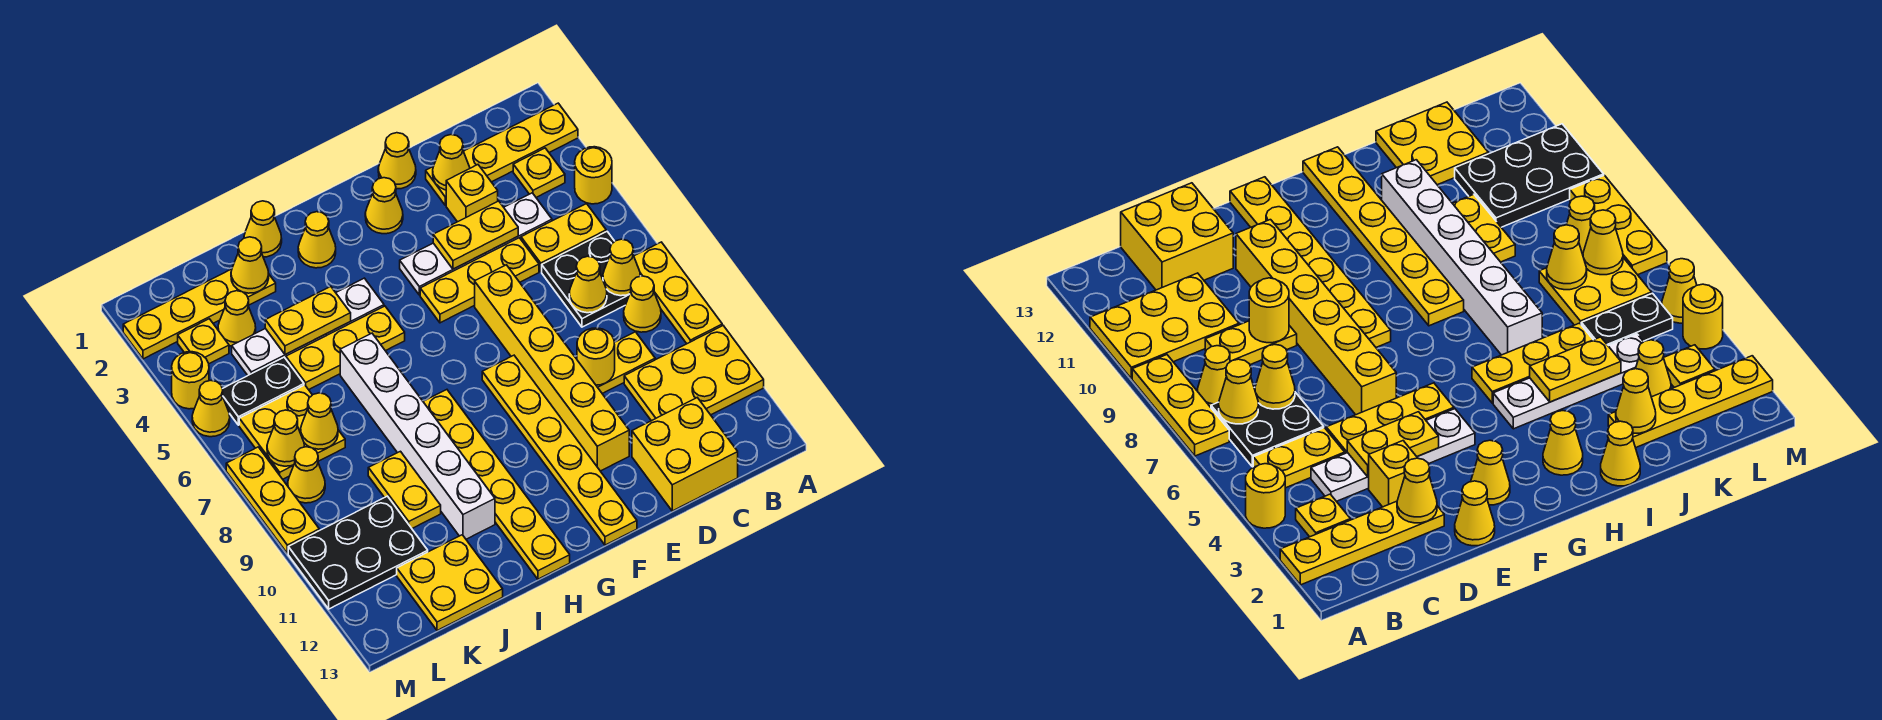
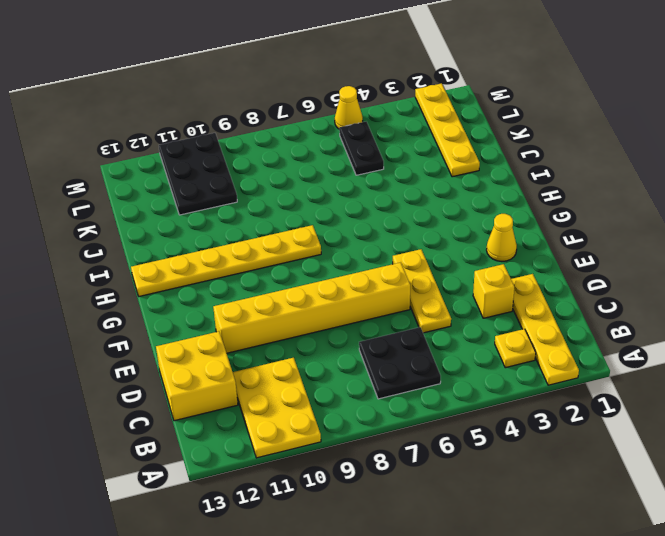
none -> yellow round brick A4 level 1
none -> yellow plate A7:A9 level 1
none -> yellow plate B5:C5 level 1
none -> yellow cone B8 level 1

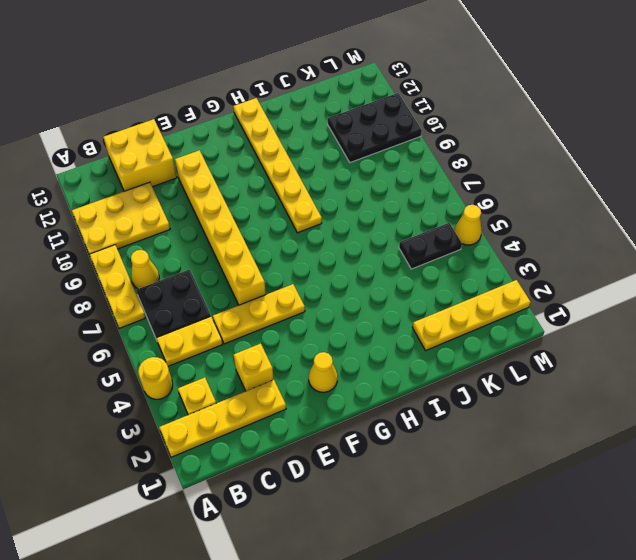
none -> white plate C4:F4 level 1
none -> yellow plate C9:D9 level 1
none -> yellow cone E1 level 1
none -> yellow plate F8:F13 level 1

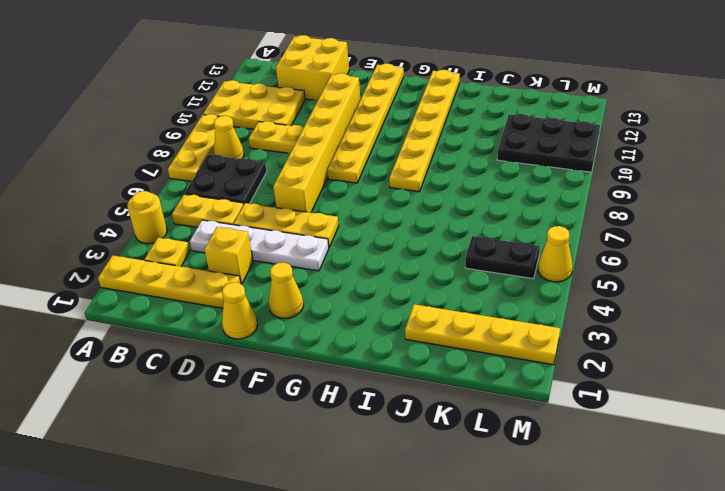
none -> yellow cone H2 level 1
none -> white plate H4:K4 level 1
none -> yellow plate H5:J5 level 1
none -> yellow cone I1 level 1

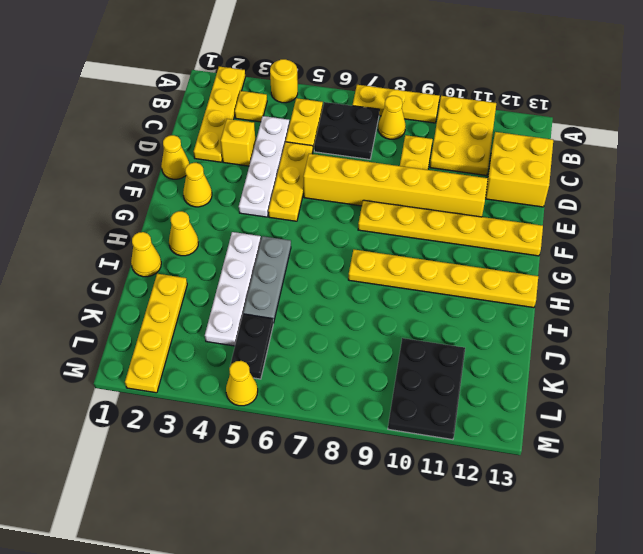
grey plate H5:J5 level 1 -> yellow plate H5:J5 level 1
none -> white brick I6:I11 level 1
none -> yellow plate J9:J10 level 1
none -> yellow plate J12:K13 level 1
none -> yellow cone K3 level 1

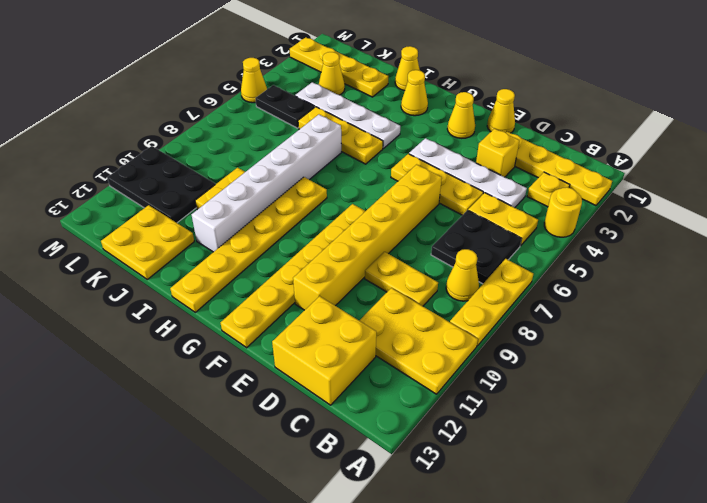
none -> yellow plate K6:L7 level 1
none -> yellow plate L3 level 1
none -> yellow cone L8 level 1
none -> yellow round brick M4 level 1

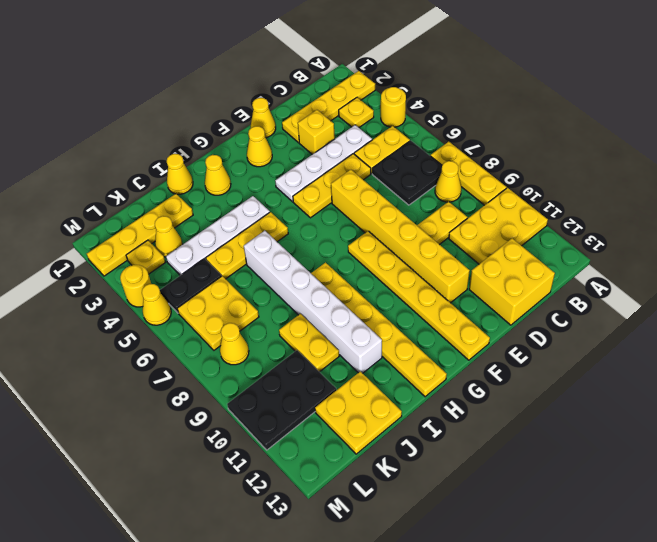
none -> yellow plate M7:M9 level 1
none -> yellow cone B7 level 2
none -> yellow cone C7 level 2
none -> yellow cone D2 level 2

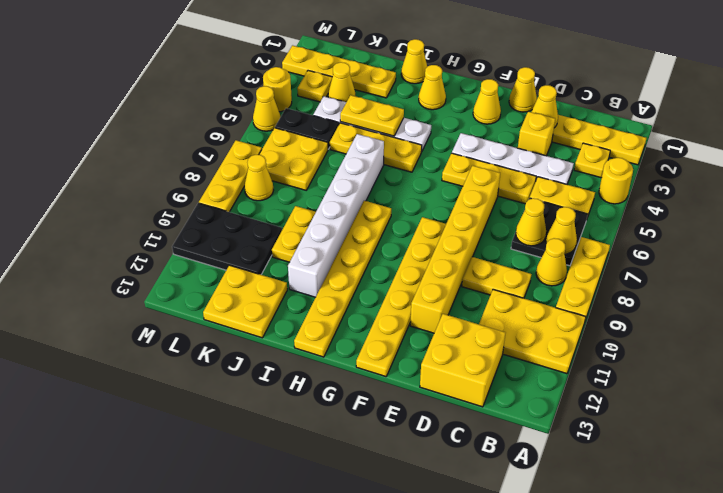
none -> yellow plate D4:E4 level 2
none -> yellow round brick D9 level 2
none -> yellow cone J2 level 2
none -> yellow cone K7 level 2

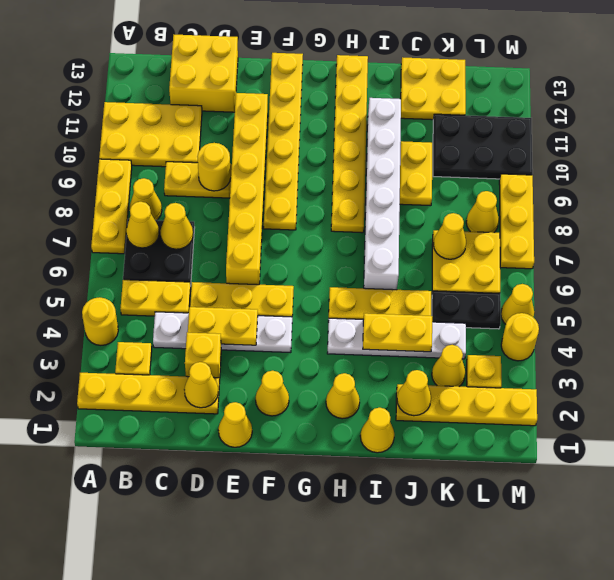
none -> yellow cone L7 level 2

